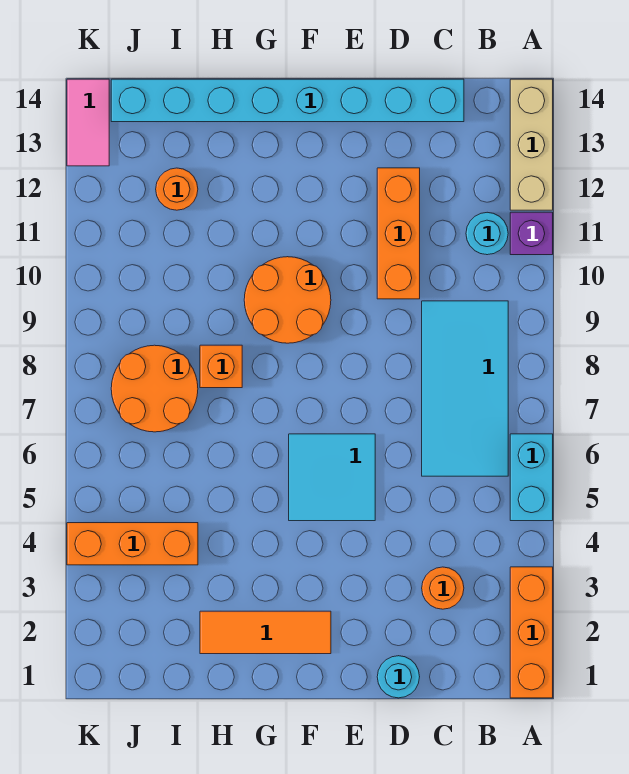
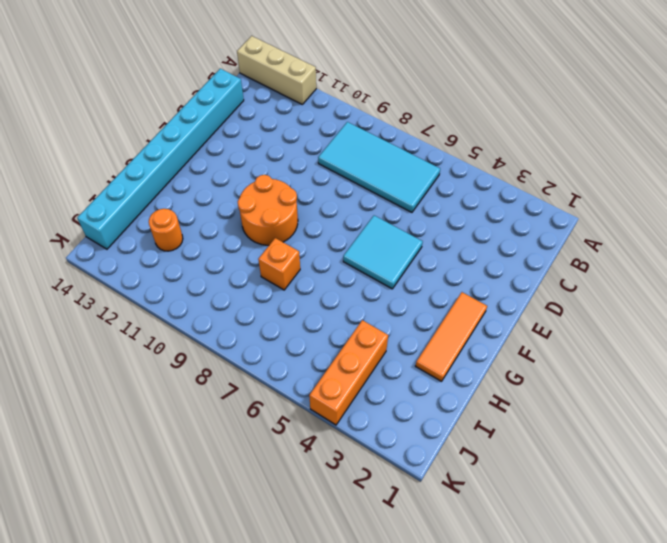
none -> orange brick A1:A3 level 1
none -> cyan brick A5:A6 level 1
none -> purple brick A11 level 1

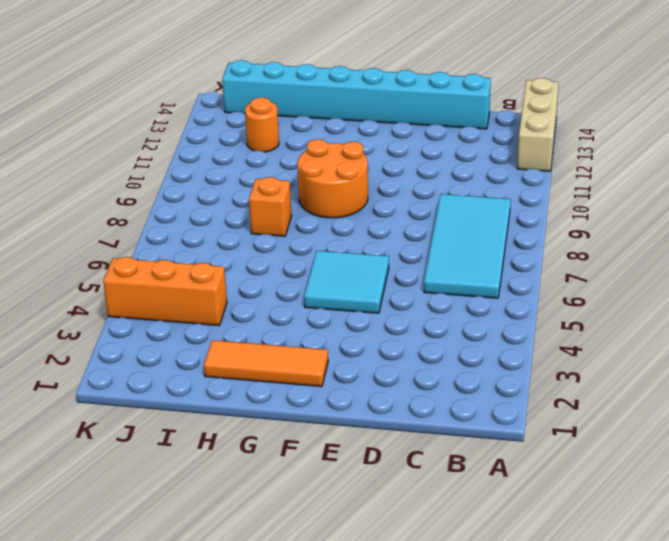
none -> orange brick A1:A3 level 1
none -> cyan brick A5:A6 level 1
none -> purple brick A11 level 1

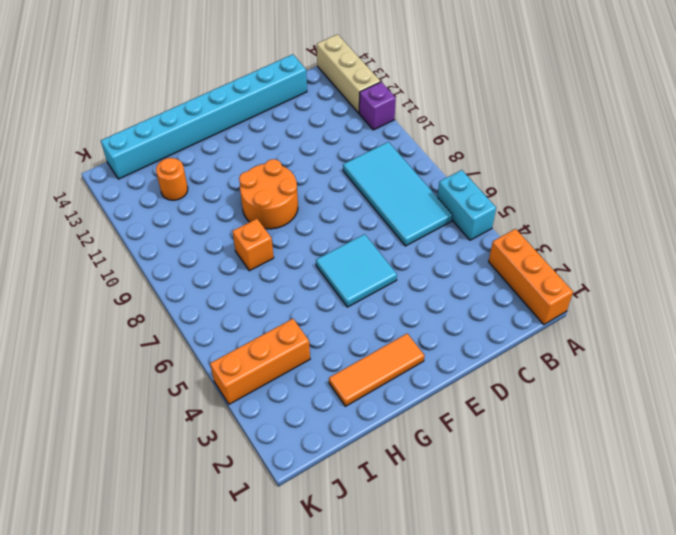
none -> cyan round brick B11 level 1
none -> orange round brick C3 level 1
none -> cyan round brick D1 level 1

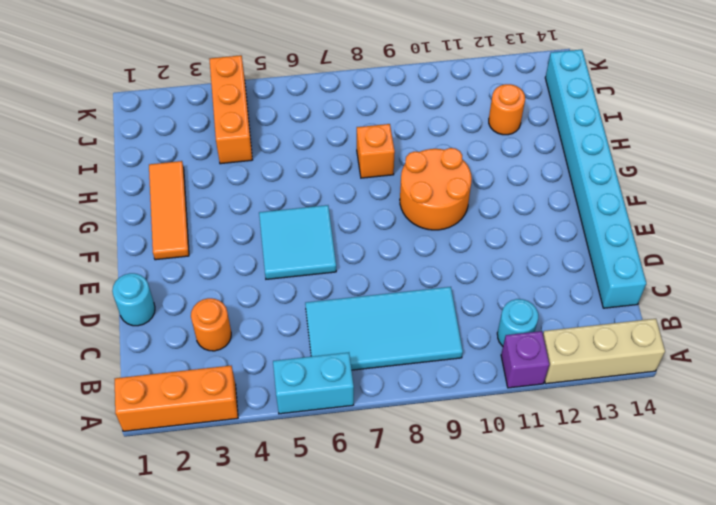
none -> orange brick D10:D12 level 1
none -> orange round brick I7:J8 level 1
none -> pink tile K13:K14 level 1

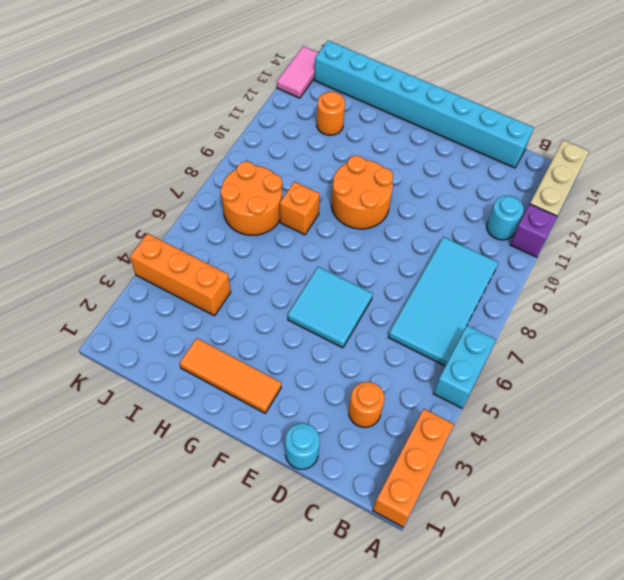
none -> orange brick D10:D12 level 1

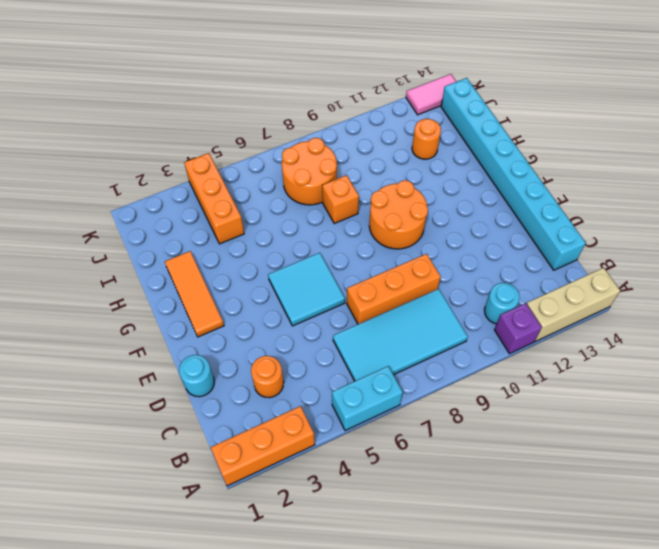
orange brick D7:D9 level 1 -> orange brick D10:D12 level 1

